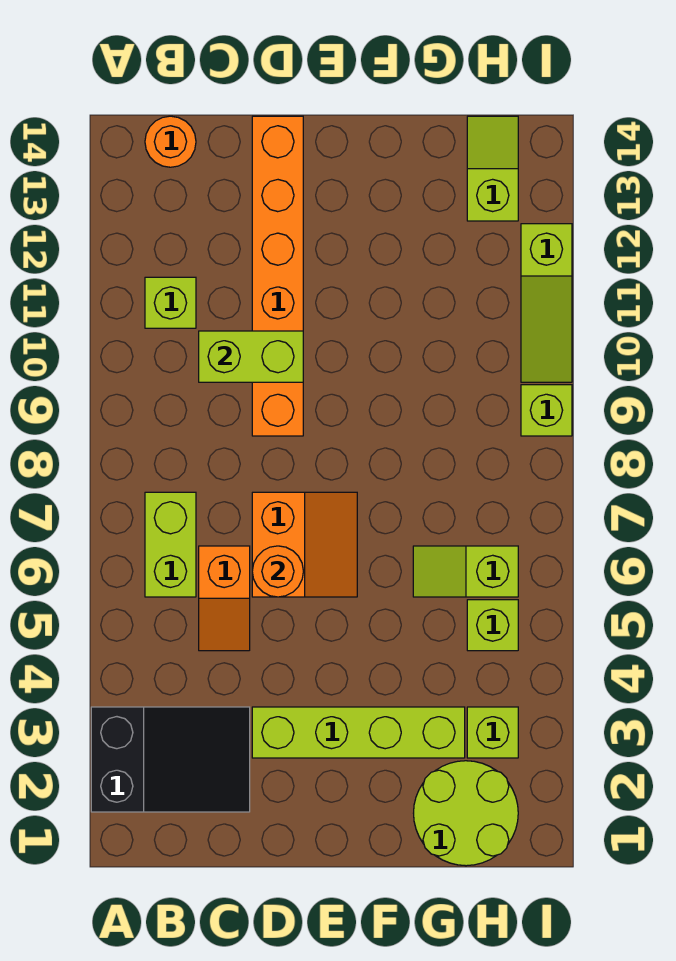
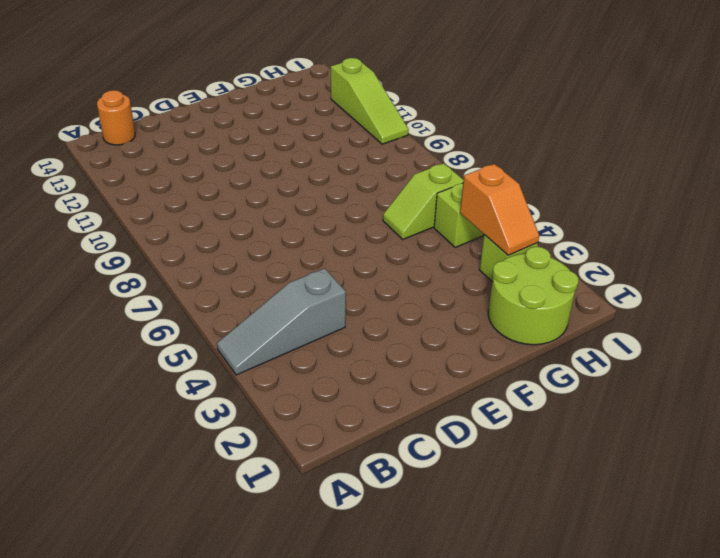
grey slope A4:C4 level 1 top C -> none
orange slope H3:H4 level 2 top 4 -> orange slope C5:C6 level 1 top 6
none -> black slope A2:C3 level 1 top A
none -> lime brick B6:B7 level 1
none -> lime brick B11 level 1

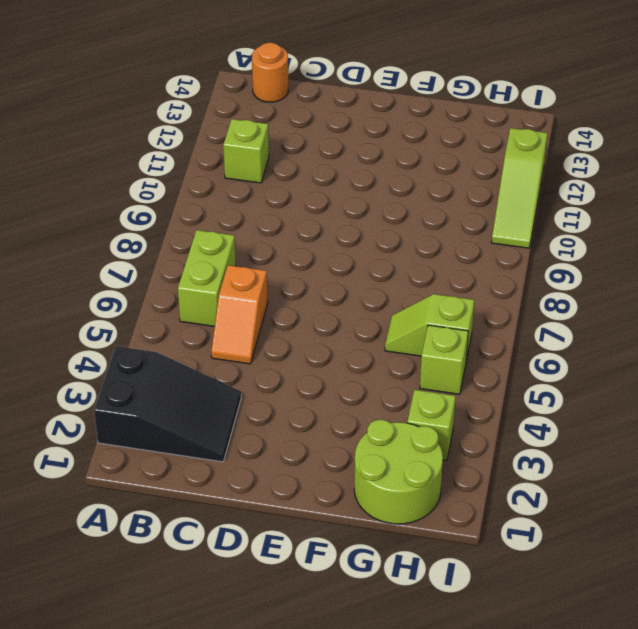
none -> lime brick D3:G3 level 1
none -> orange slope D6:E7 level 1 top D
none -> orange brick D9:D14 level 1

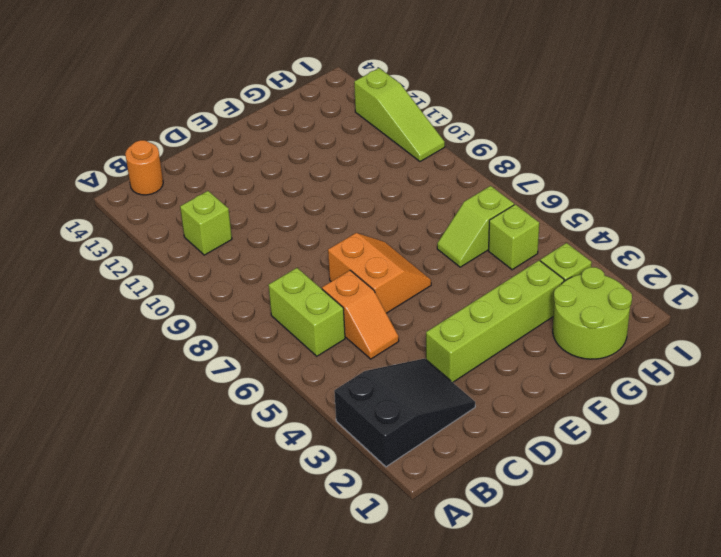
none -> orange brick D9:D14 level 1
none -> lime slope H13:H14 level 1 top 13
none -> lime brick I9 level 1

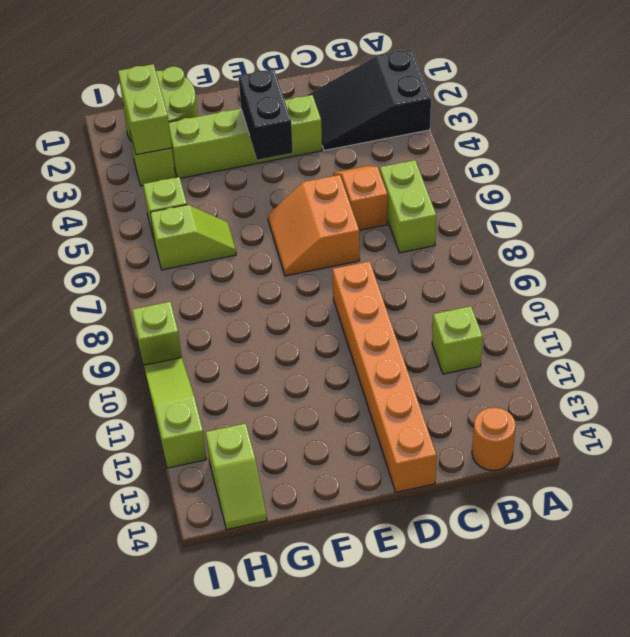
black brick E3:E4 level 2 -> none
lime brick H2:H3 level 2 -> lime brick C10:D10 level 2
none -> orange round brick D6 level 2

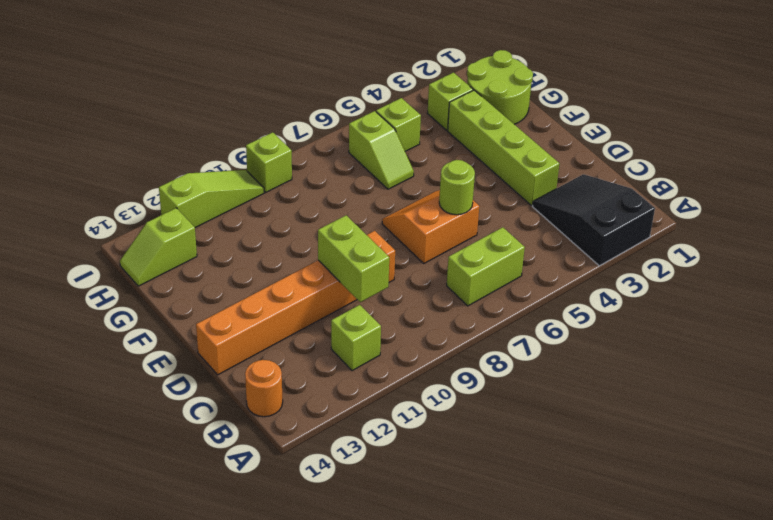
lime round brick D6 level 2 -> orange round brick D6 level 2
none -> orange slope C5:C6 level 1 top 6

